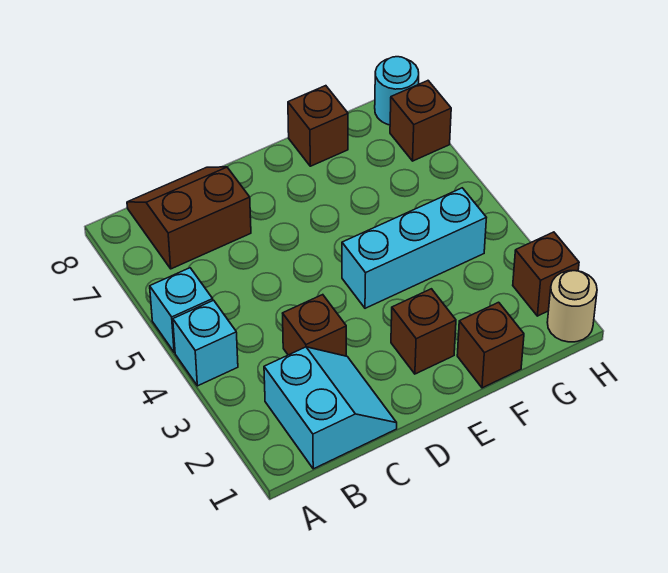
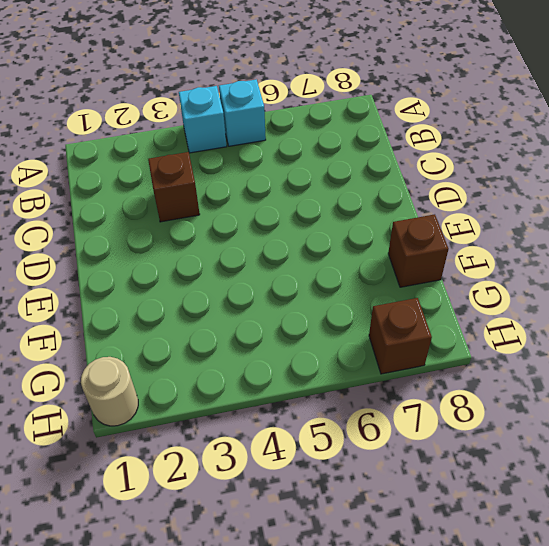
none -> cyan slope B1:C2 level 1 top B
none -> brown slope B7:C8 level 1 top 7
none -> brown brick E2 level 1

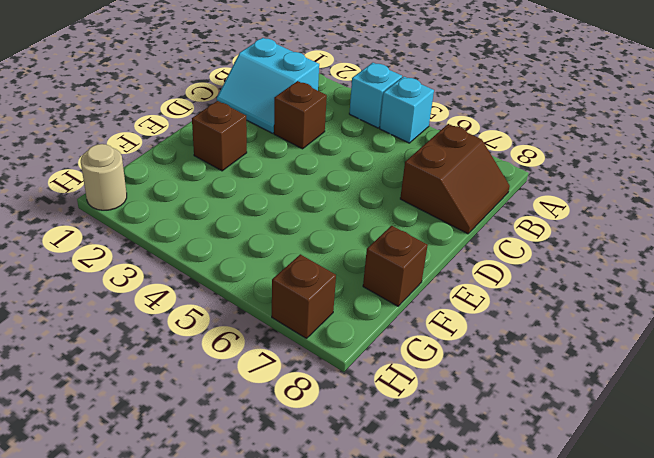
none -> cyan brick E4:G4 level 1
none -> brown brick F1 level 1
none -> brown brick H2 level 1

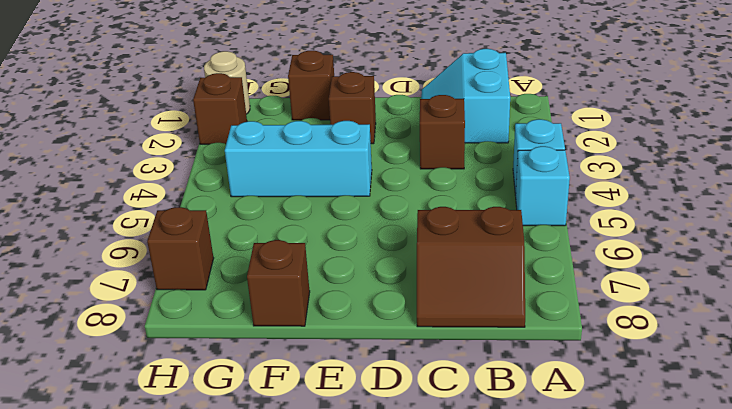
none -> cyan round brick H8 level 1

